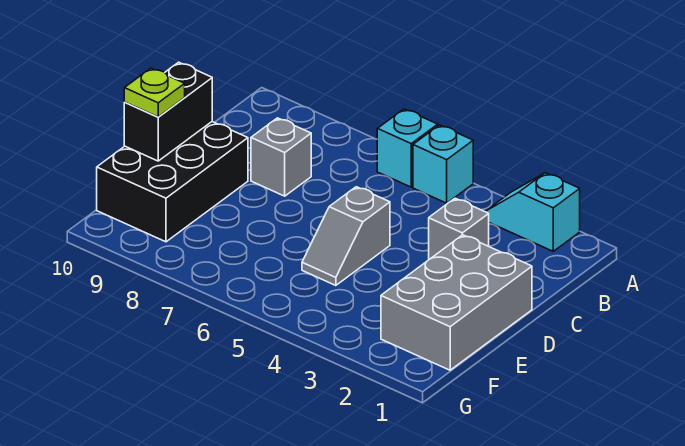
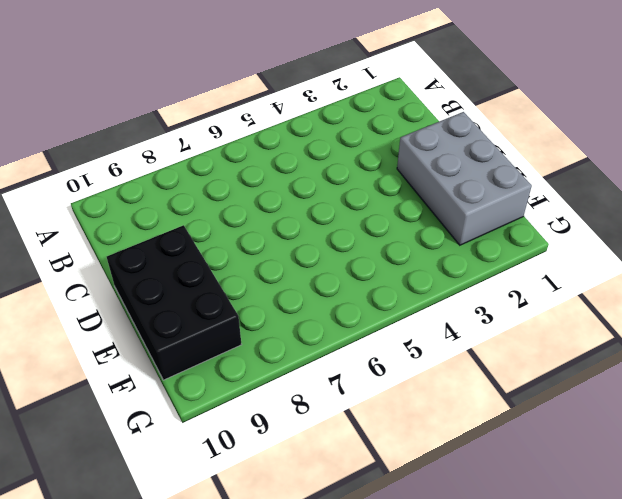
none -> cyan slope A2:A3 level 1 top 2
none -> cyan brick A5 level 1

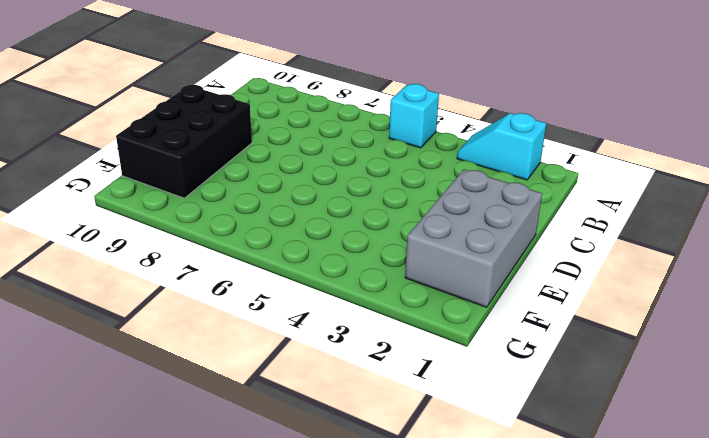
none -> cyan brick A6 level 1
none -> grey brick C3 level 1

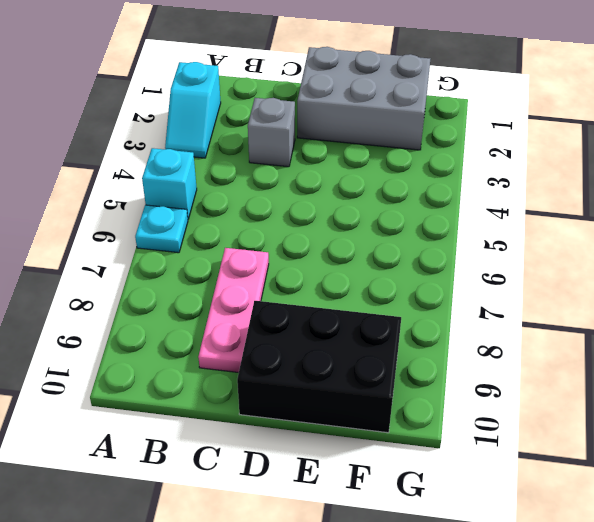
cyan plate A6 level 1 -> cyan brick A6 level 1
pink plate C7:C9 level 1 -> grey brick C8 level 1
none -> grey slope D5:E5 level 1 top D
none -> black brick D10:E10 level 2

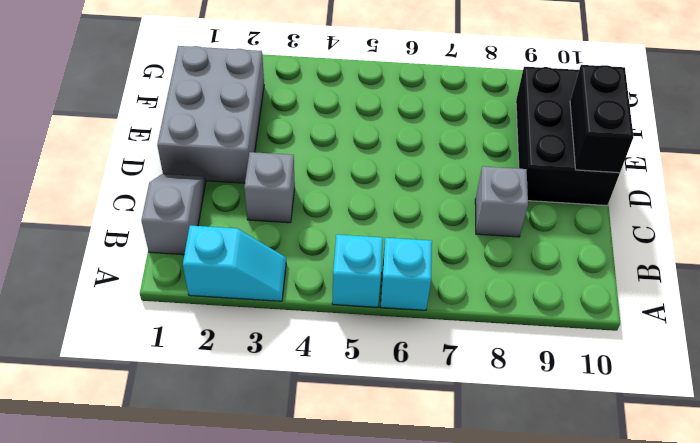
grey slope B1:C1 level 1 top B -> grey slope D5:E5 level 1 top D
none -> lime plate E10 level 3

